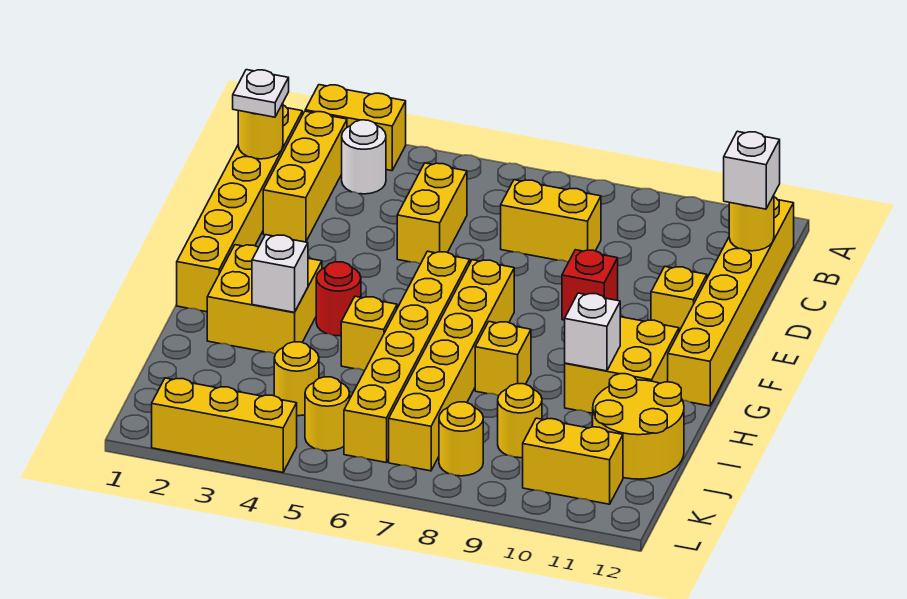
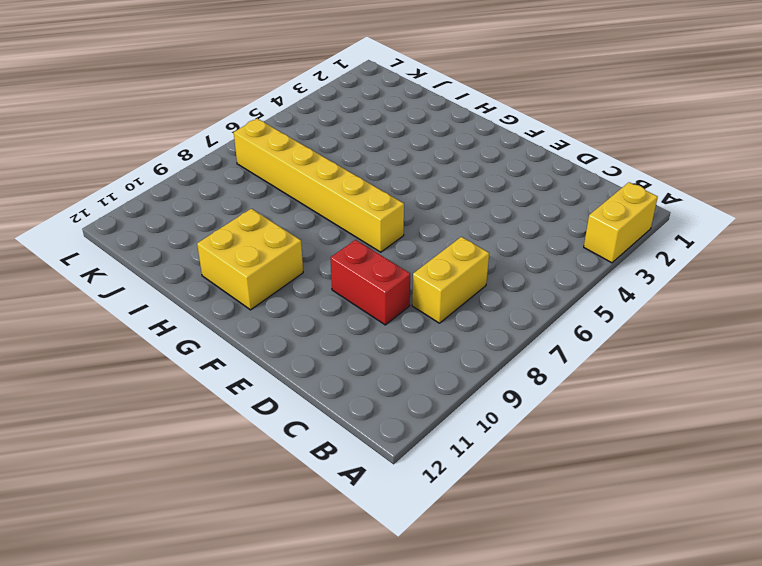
red brick D9:E9 level 1 -> red brick E9 level 1
none -> yellow brick B1:G1 level 1
none -> yellow brick B2:D2 level 1
none -> white round brick B3 level 1

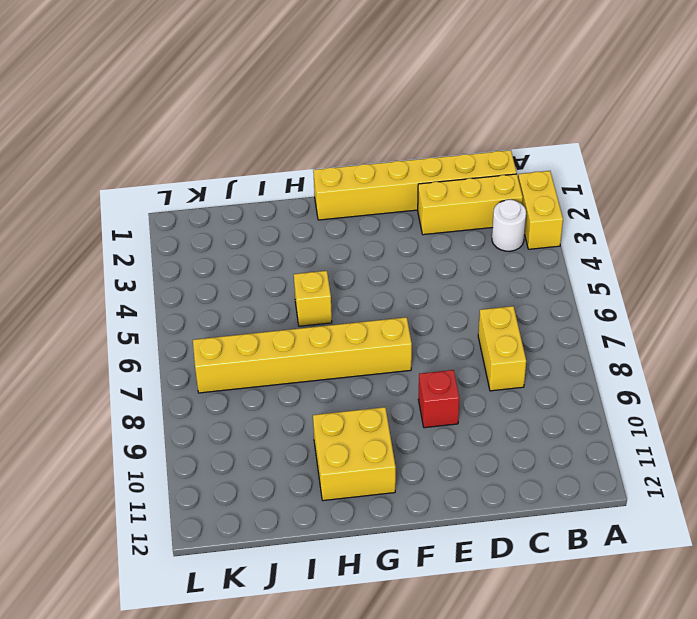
none -> yellow brick B12:G12 level 1
none -> yellow brick C5:D5 level 1
none -> yellow brick E11 level 1

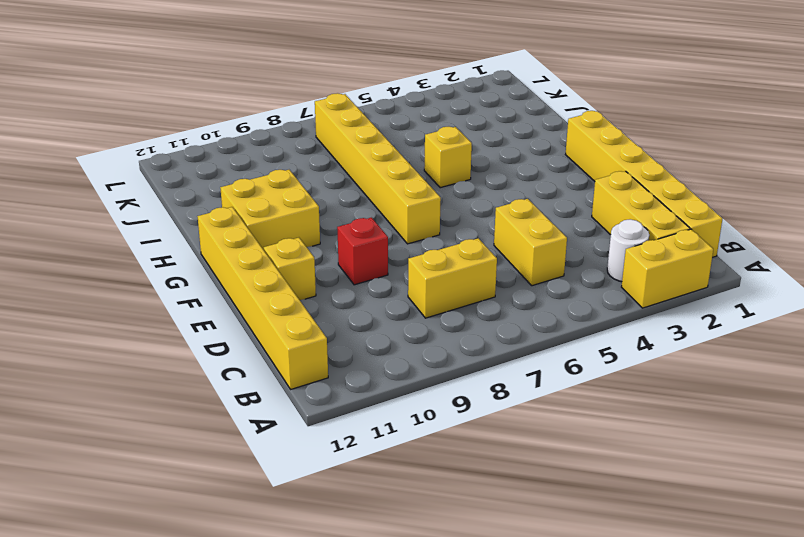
none -> yellow brick F6:K6 level 1
none -> yellow brick G2:H3 level 1
none -> red round brick G4 level 1

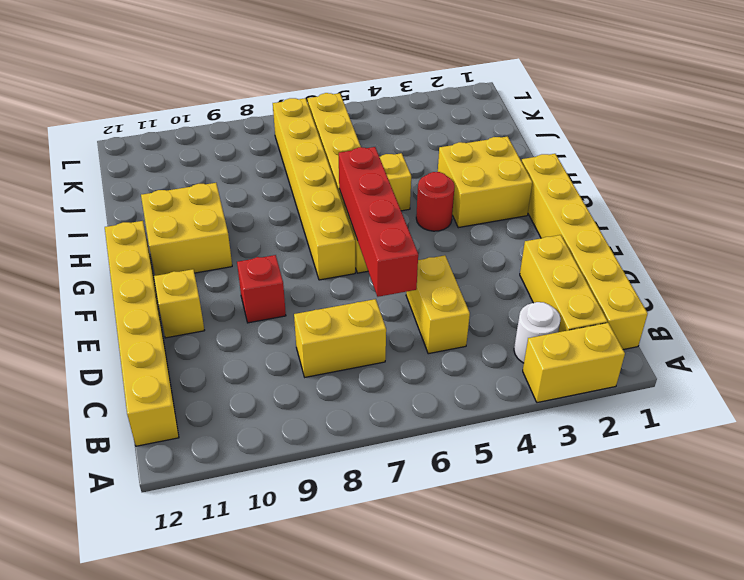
red brick D6:G6 level 2 -> none
none -> yellow brick H8 level 1
none -> yellow round brick I11:J12 level 1
none -> yellow round brick J4 level 1

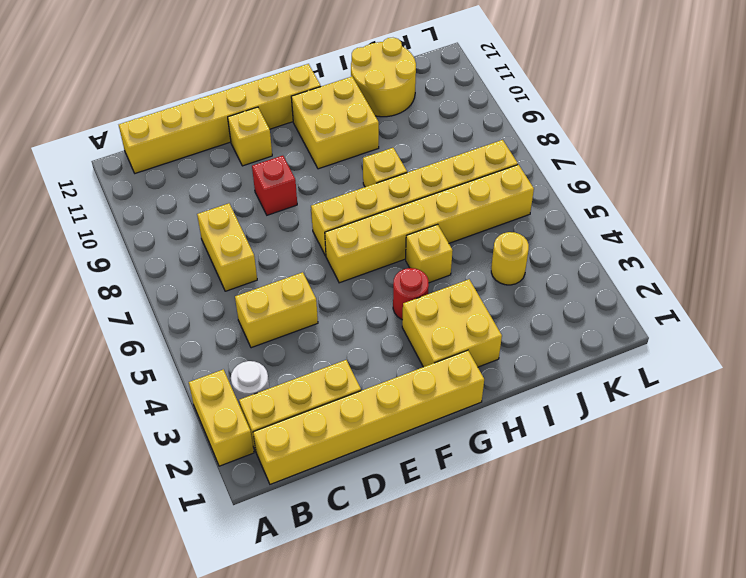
none -> yellow round brick J9 level 1
none -> yellow round brick K5 level 1
none -> yellow round brick K8 level 1

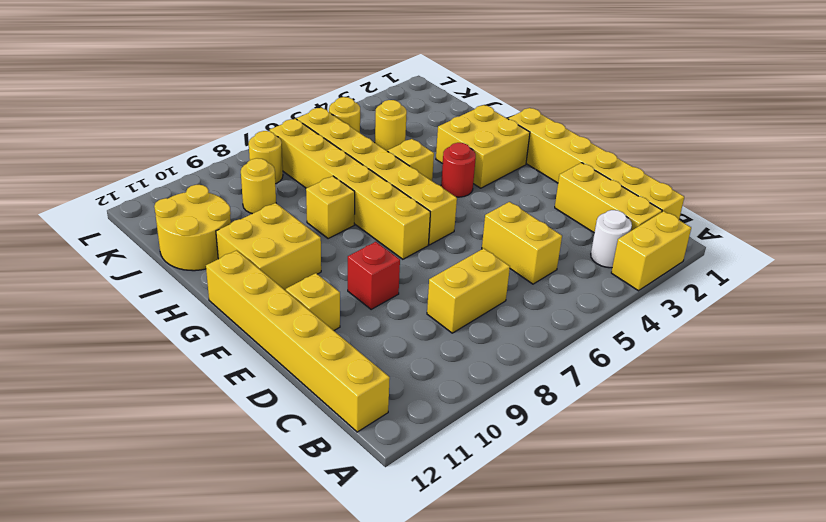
none -> yellow brick K10:K11 level 1
none -> yellow brick L2:L4 level 1
none -> yellow round brick C1 level 2

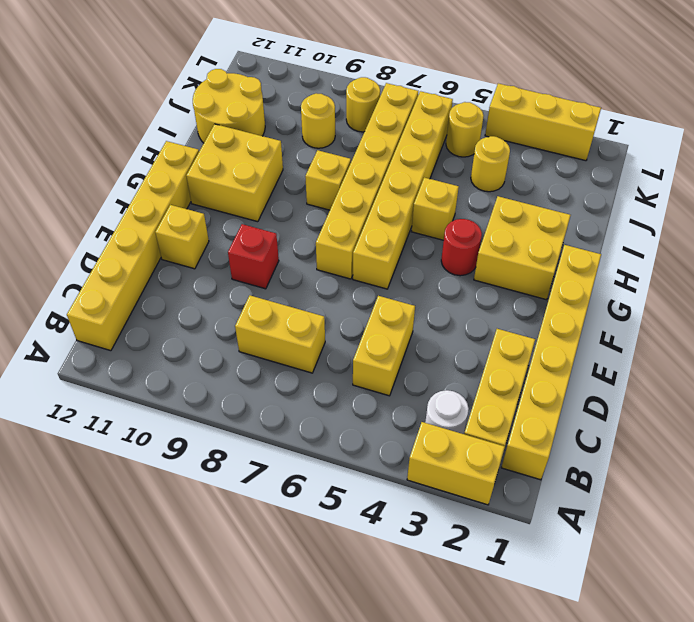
none -> yellow brick K10:K11 level 1
none -> yellow round brick C1 level 2
none -> yellow round brick C12 level 2

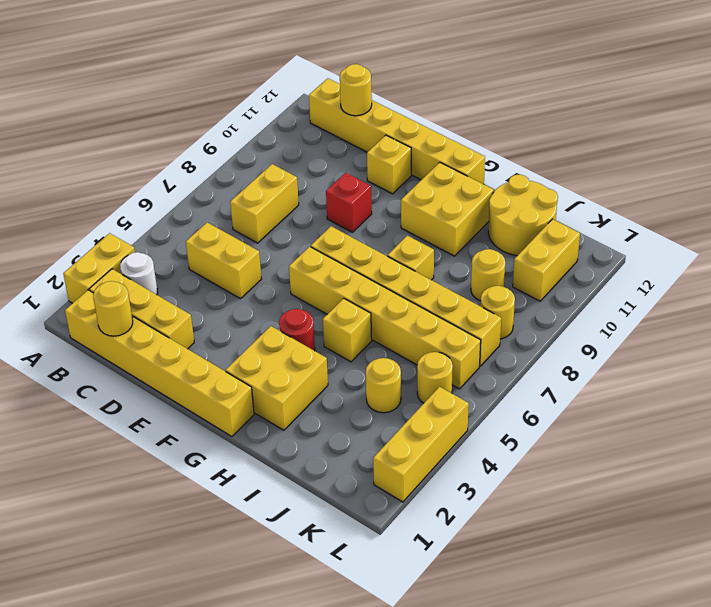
none -> white brick H3 level 2
none -> white brick H10 level 2
none -> white plate C1 level 3

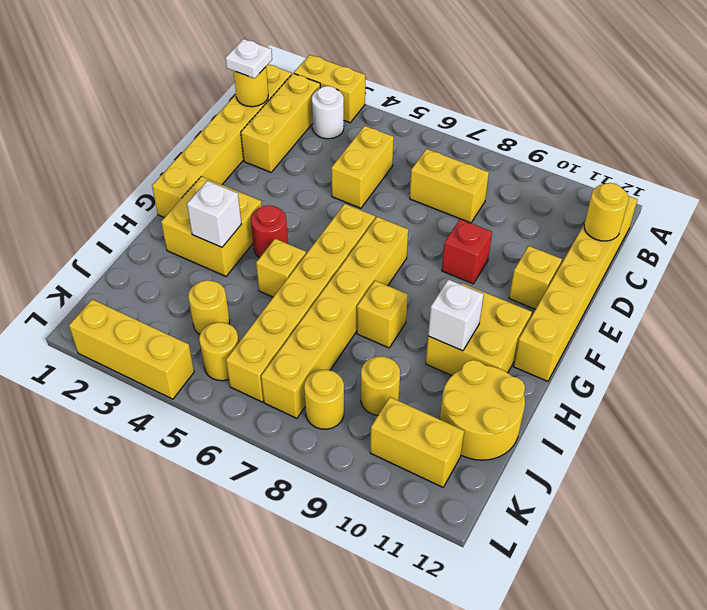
none -> white brick C12 level 3

